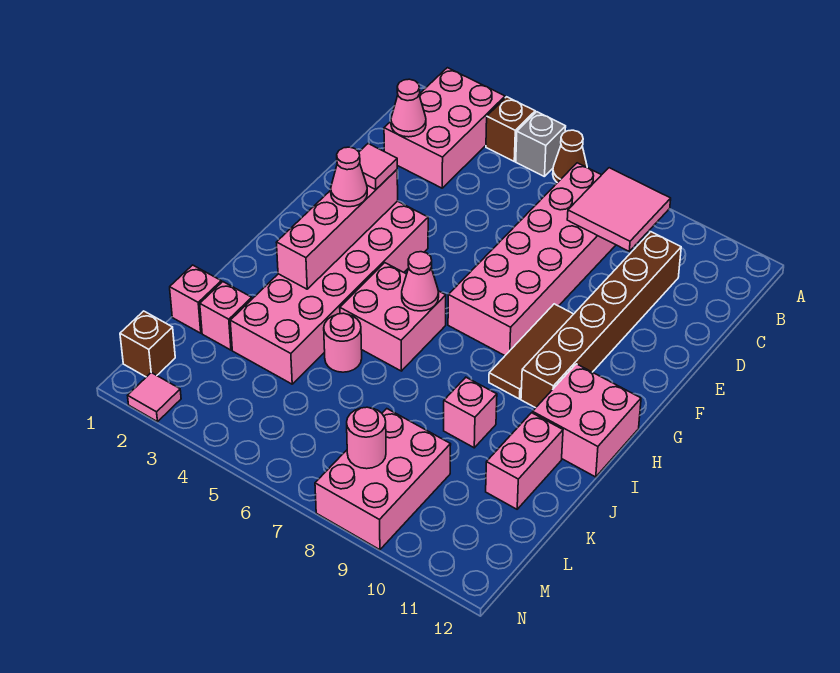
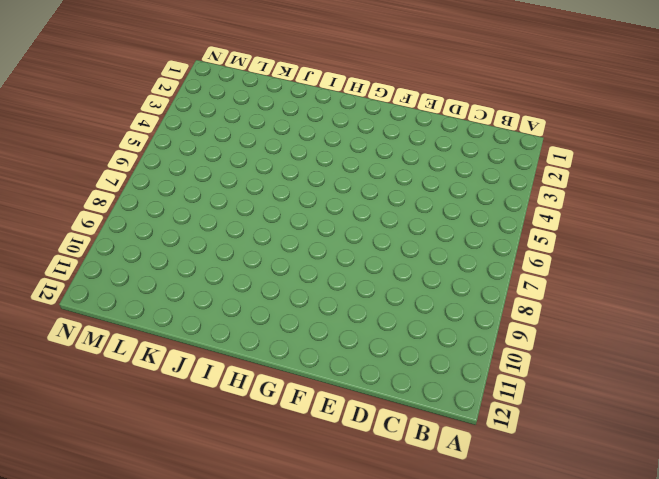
none -> pink brick A2:C3 level 1
none -> brown brick A4 level 1
none -> grey brick A5 level 1

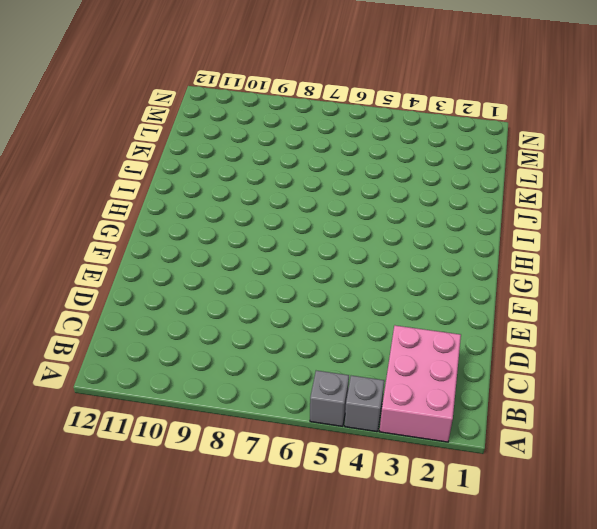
grey brick A4 level 1 -> brown brick A4 level 1
none -> brown cone A6 level 1
none -> pink brick B7:G8 level 1
none -> brown brick C10:H10 level 1

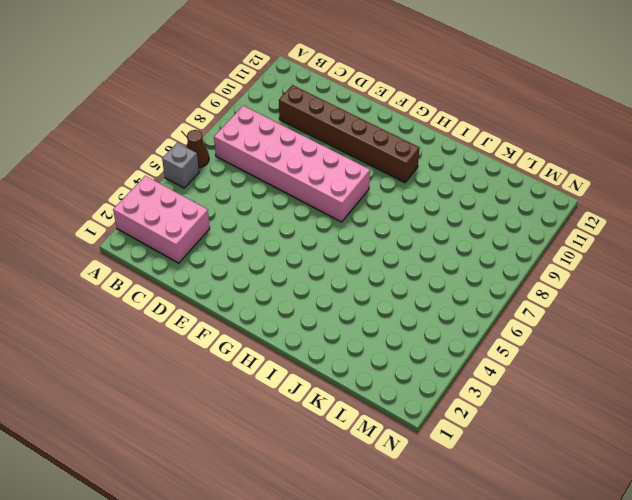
none -> brown brick A4 level 1
none -> pink brick F3:K4 level 1
none -> brown tile F9:H9 level 1

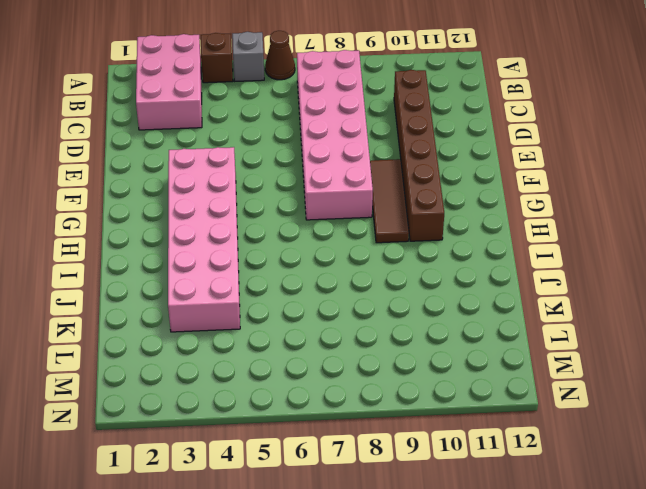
none -> pink brick H5:I6 level 1
none -> pink brick H11:I12 level 1
none -> pink round brick J5 level 1

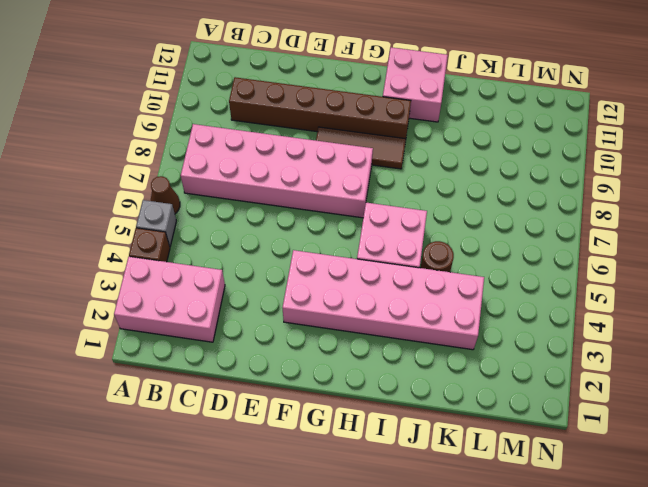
brown round brick J5 level 1 -> pink round brick J5 level 1
none -> pink brick J9 level 1
none -> pink brick J11:K11 level 1
none -> pink brick K1 level 1

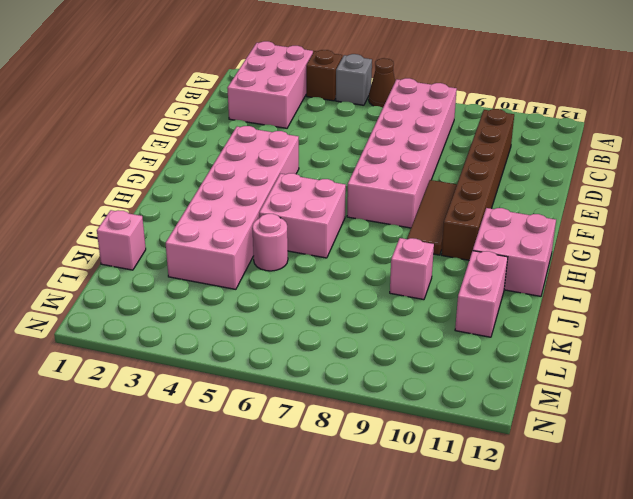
none -> pink brick K2 level 1
none -> pink brick L8:N9 level 1
none -> brown brick M1 level 1

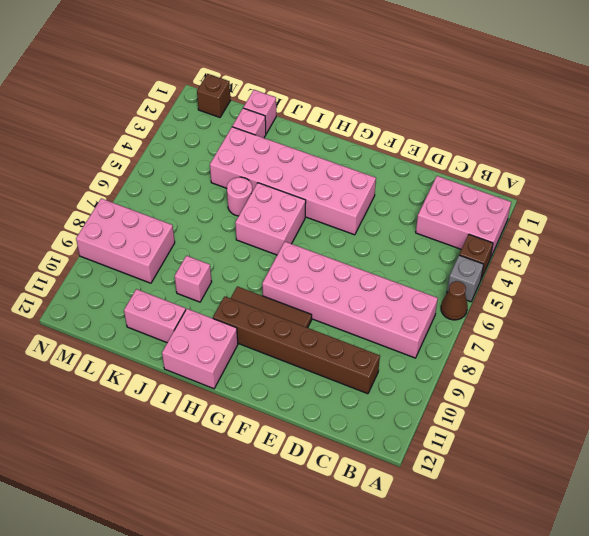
none -> pink tile N2 level 1
none -> pink tile B8:C9 level 2
none -> pink cone C2 level 2

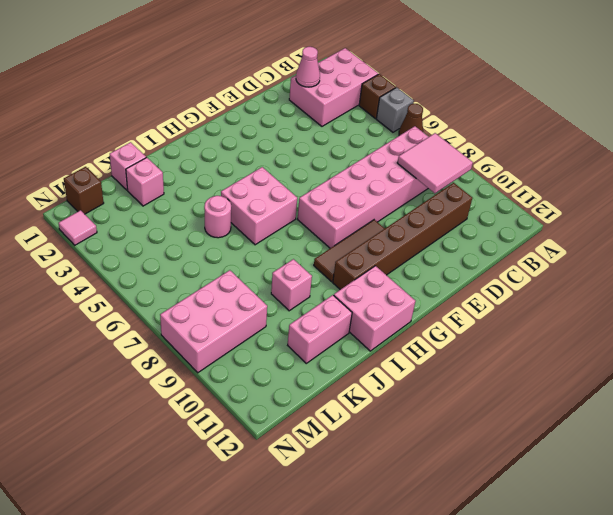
none -> pink brick F3:K4 level 1
none -> pink brick F3:I3 level 2
none -> pink cone H6 level 2

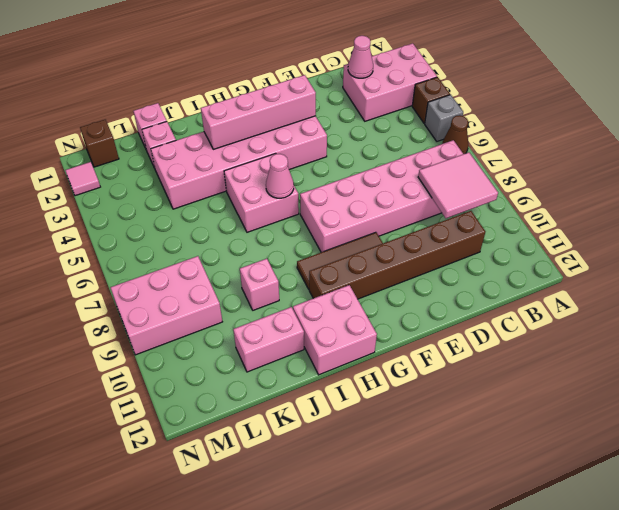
none -> pink round brick J5 level 1
none -> pink round brick M8 level 2
none -> pink tile F3 level 3

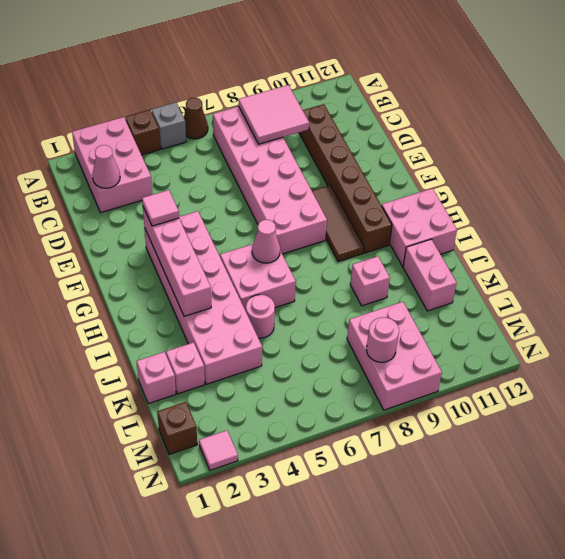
none -> pink cone G3 level 3

